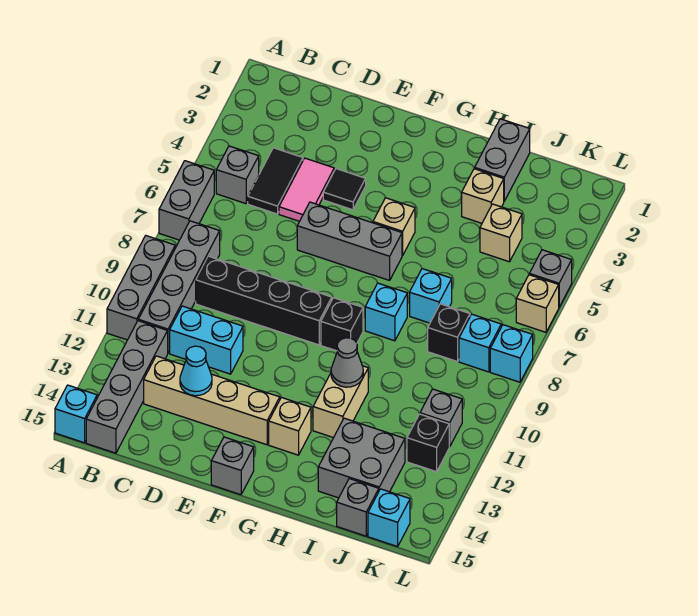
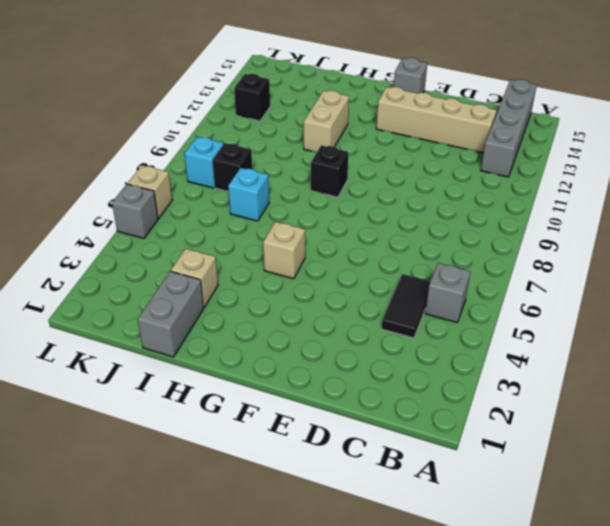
none -> grey brick A6:A7 level 1
none -> grey brick A9:A11 level 1
none -> cyan brick A15 level 1
none -> grey brick B8:B11 level 1

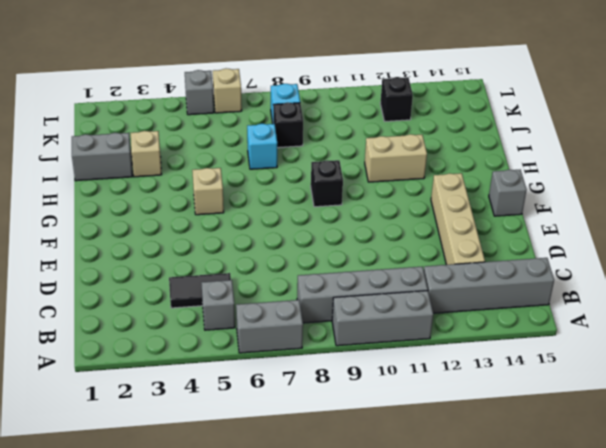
none -> cyan brick A15 level 1
none -> black brick C9:F9 level 1
none -> cyan brick C11:D11 level 1
none -> pink tile D4:D5 level 1

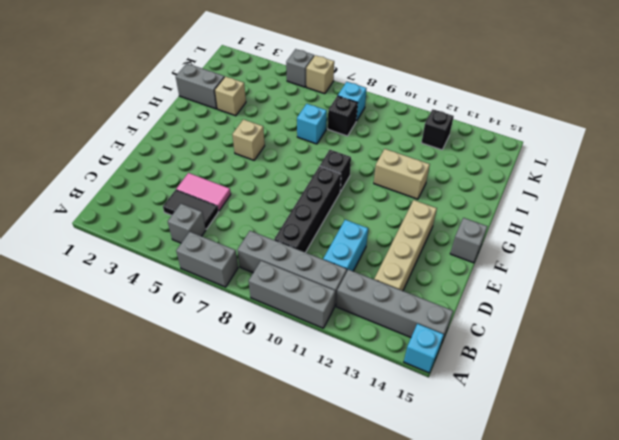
none -> black tile E4 level 1
none -> grey brick E6:G6 level 1
none -> tan brick G13 level 1
none -> cyan brick H8 level 1

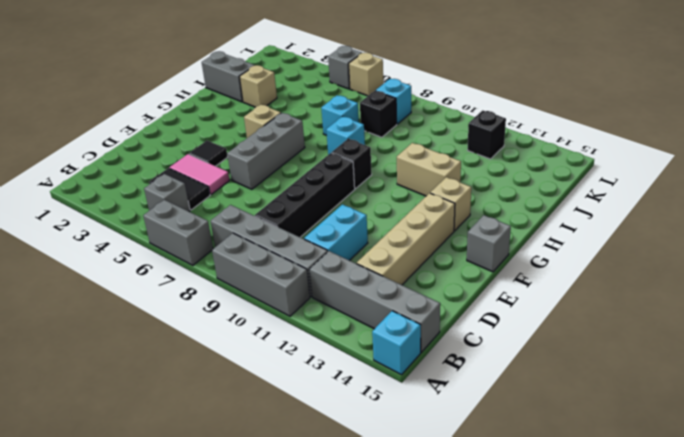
none -> grey brick I13:J14 level 1
none -> tan brick J4 level 1
none -> grey brick J15 level 1
none -> grey brick K11 level 1

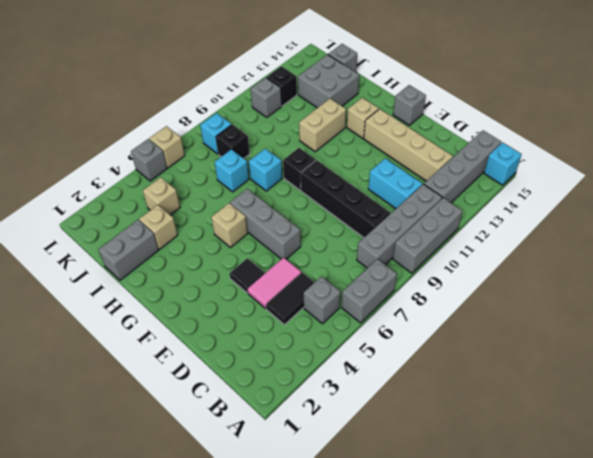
none -> cyan brick K15 level 1
none -> cyan brick L8 level 1
none -> cyan cone D13 level 2
none -> grey cone H11 level 2

